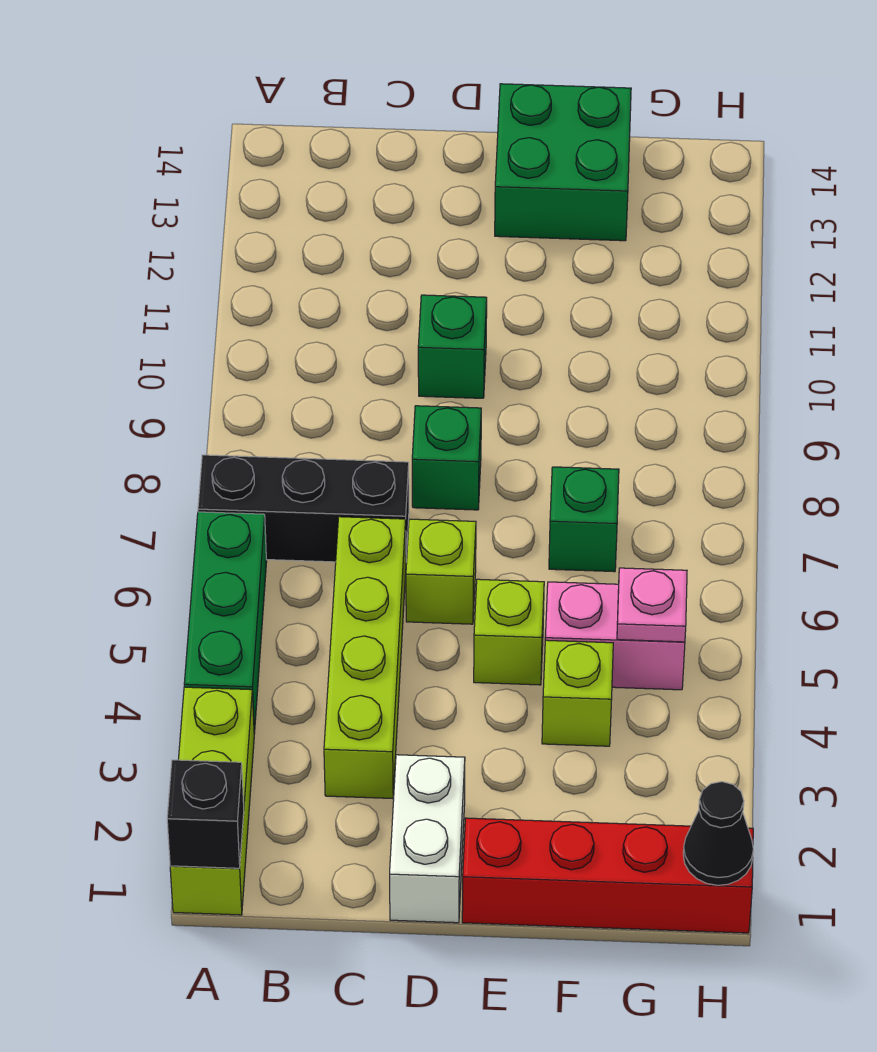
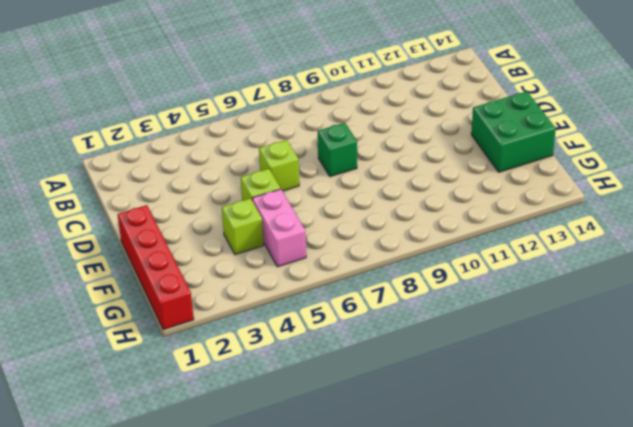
none -> lime brick A1:A3 level 1
none -> green brick A4:A6 level 1
none -> black brick A7:C7 level 1

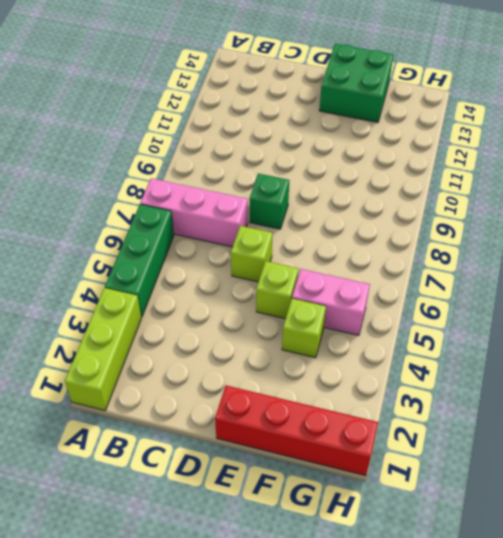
pink brick A7:C7 level 1 -> black brick A7:C7 level 1
none -> lime brick C3:C6 level 1
none -> white brick D1:D2 level 1
none -> green brick D10 level 1

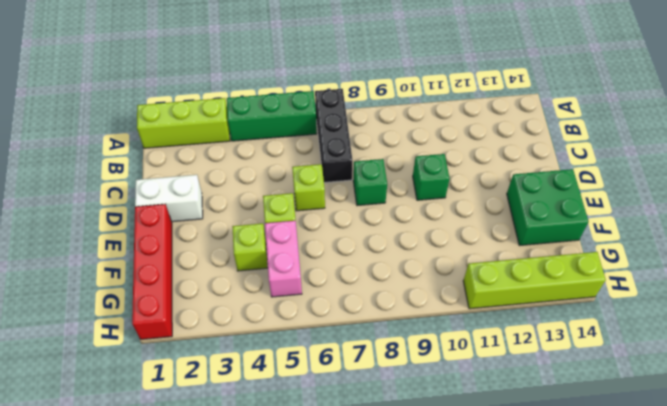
lime brick H11:H14 level 1 -> lime brick C3:C6 level 1
none -> green brick F7 level 1
none -> black brick A1 level 2
none -> pink plate G5 level 2

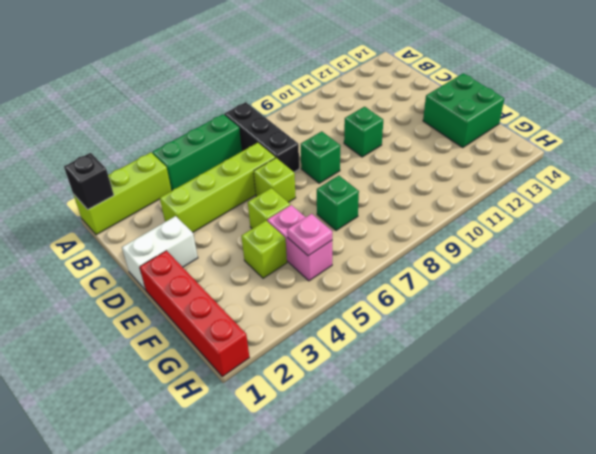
none -> black cone H1 level 2

